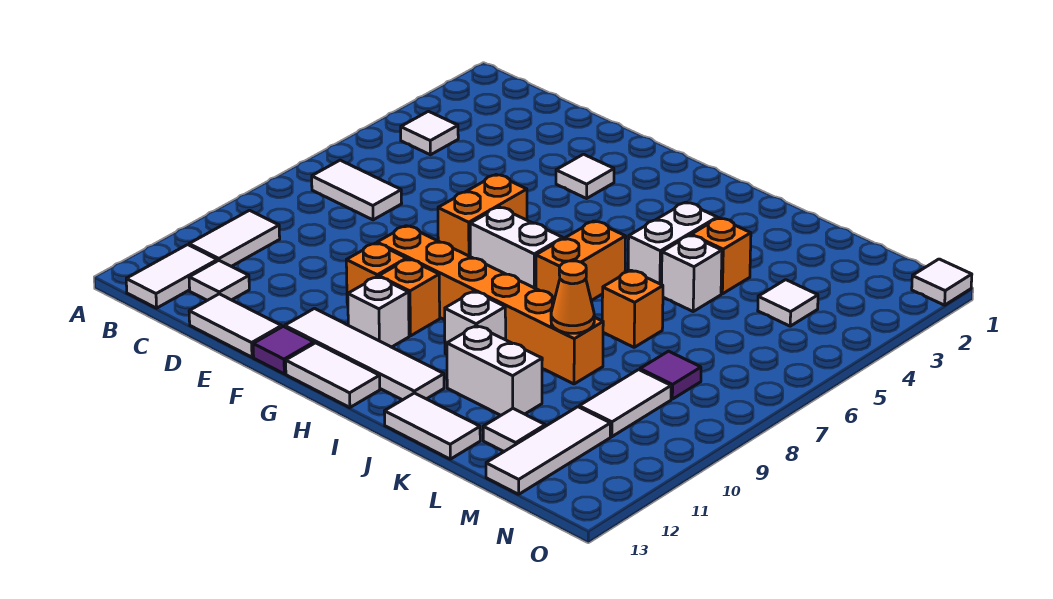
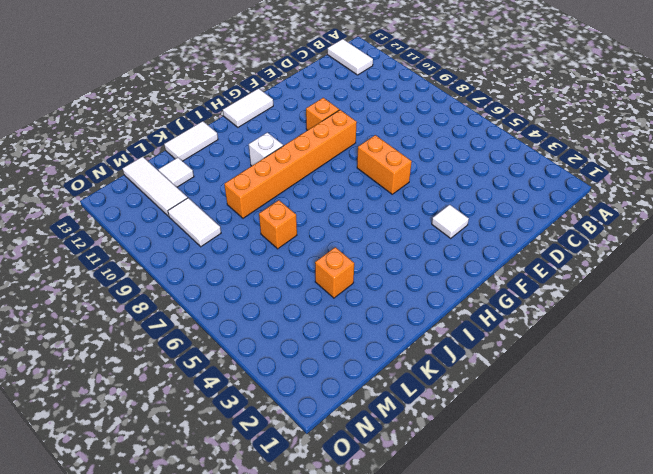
none -> white tile B4 level 1
none -> white tile B7:C7 level 1
none -> white tile B10:B11 level 1
none -> white tile C12 level 1

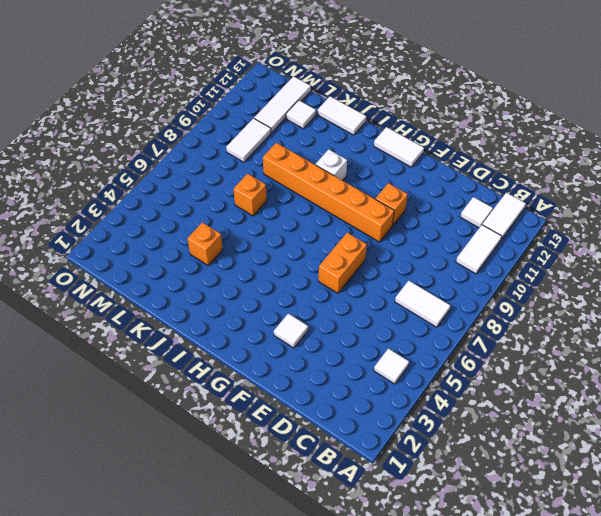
none -> white tile D13:E13 level 1
none -> white tile F12:I12 level 1
none -> purple tile F13 level 1
none -> white brick G7:H7 level 1

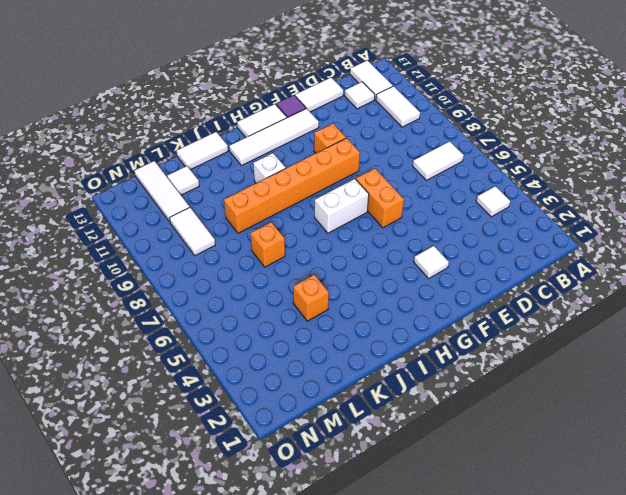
none -> orange brick G10 level 1
none -> white brick G11 level 1
none -> orange brick I6:I7 level 1
none -> white brick J4:J5 level 1

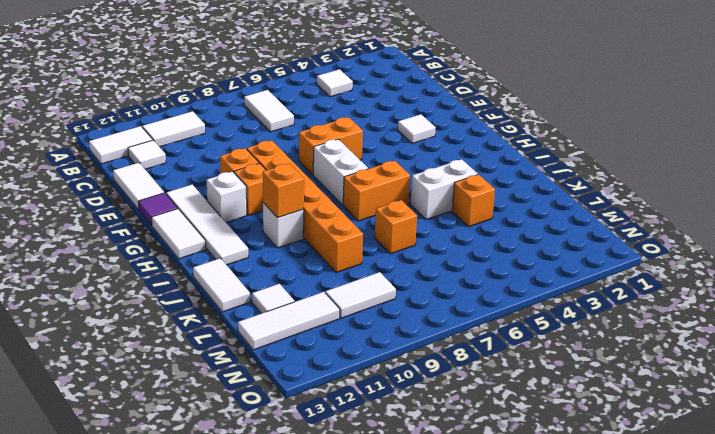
orange brick I10 level 2 -> none
none -> white brick J11:K11 level 1
none -> white brick K5 level 1
none -> white tile M4 level 1
none -> purple tile M8 level 1

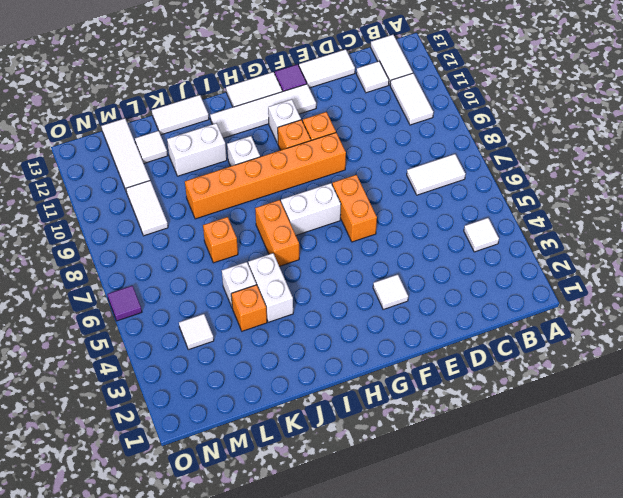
purple tile O6 level 1 -> purple tile M8 level 1
none -> white tile O1 level 1
none -> orange cone K9 level 2

